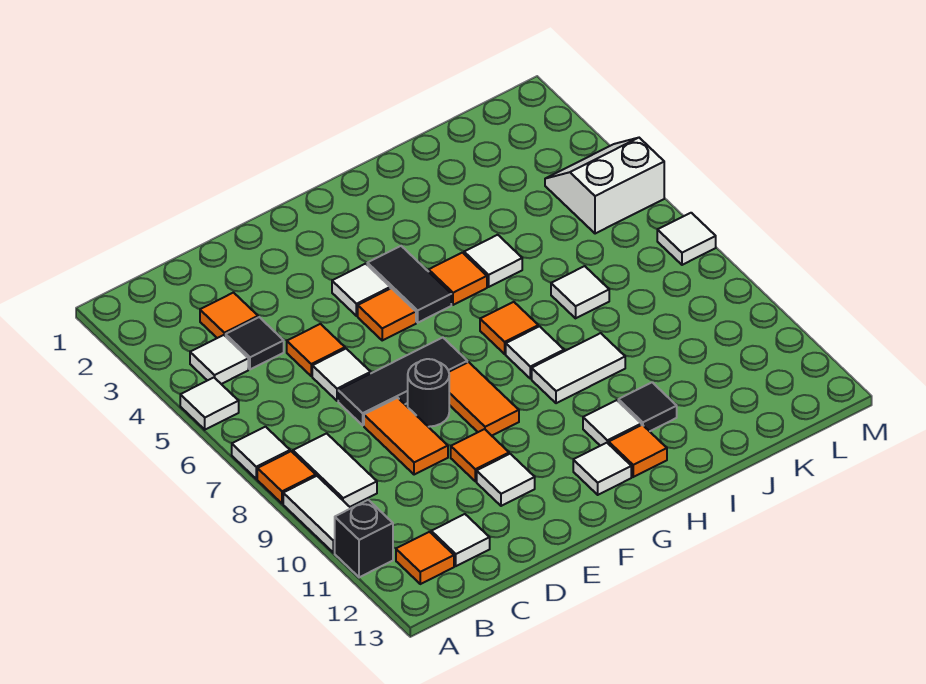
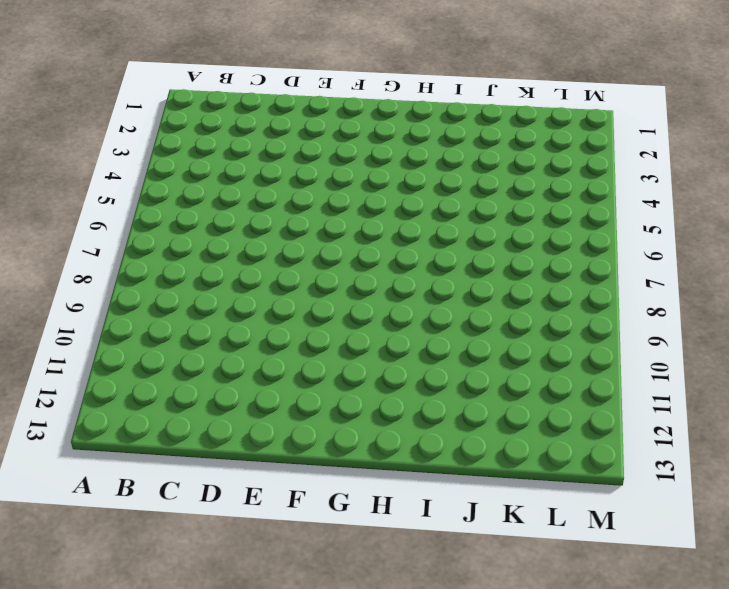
none -> white tile A5 level 1
none -> white tile A7 level 1
none -> orange tile A8 level 1
none -> white tile A9:A10 level 1

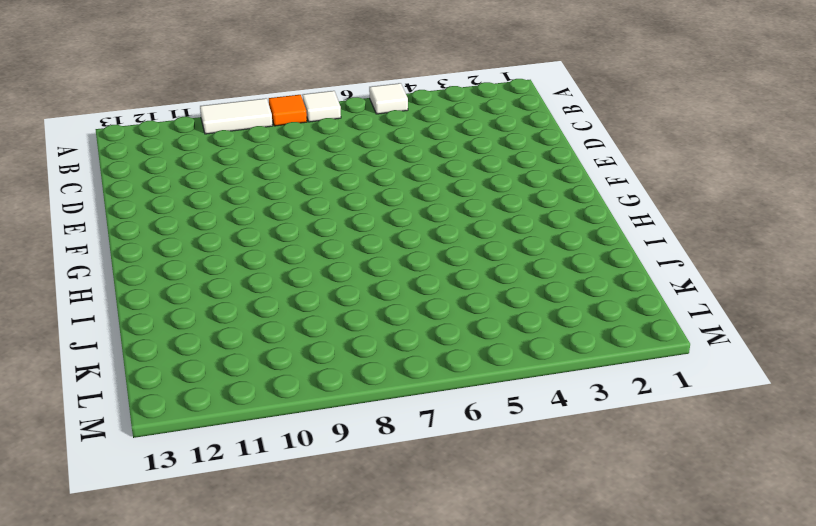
none -> black brick A11 level 1
none -> white tile B4 level 1
none -> white tile B8:B9 level 1
none -> orange tile B12 level 1

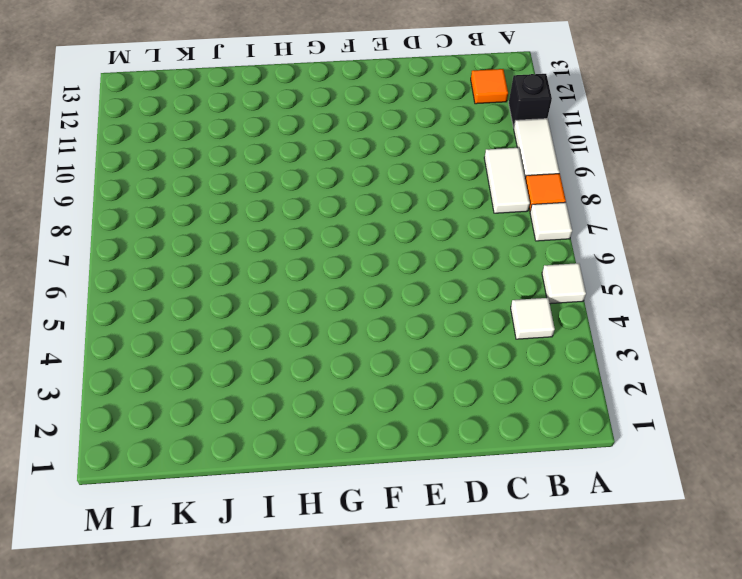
none -> orange tile C3 level 1
none -> black tile C4 level 1
none -> white tile C12 level 1
none -> orange tile D5 level 1

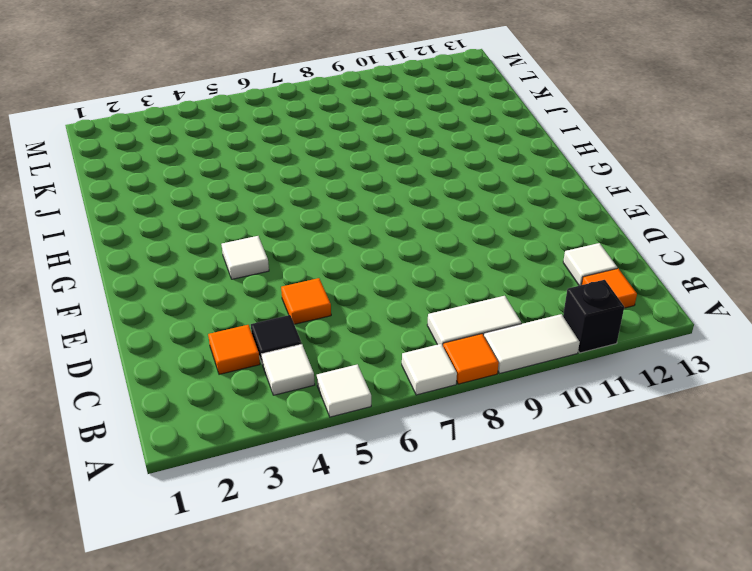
none -> white tile D6 level 1
none -> black tile D7:F7 level 1
none -> orange tile D8:D9 level 1
none -> black round brick E8 level 1

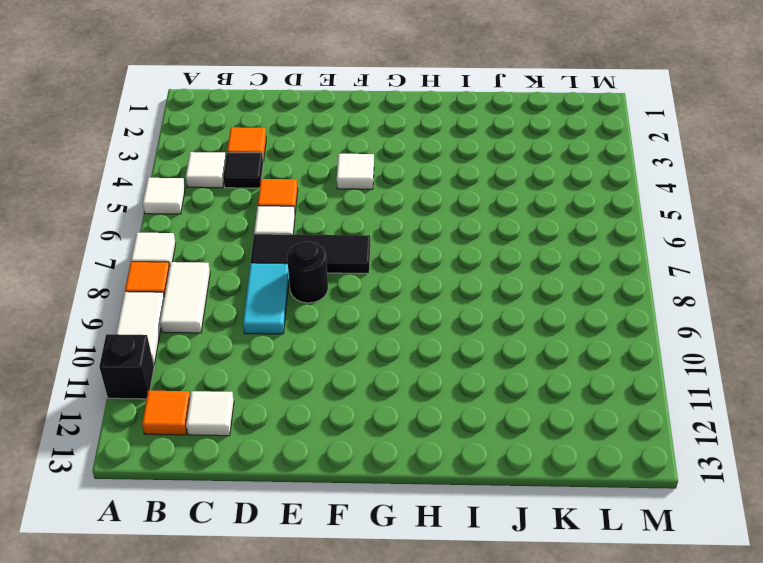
cyan tile D8:D9 level 1 -> orange tile D8:D9 level 1
none -> orange tile E10 level 1
none -> white tile E11 level 1
none -> orange tile F5 level 1
none -> orange tile F8:F9 level 1

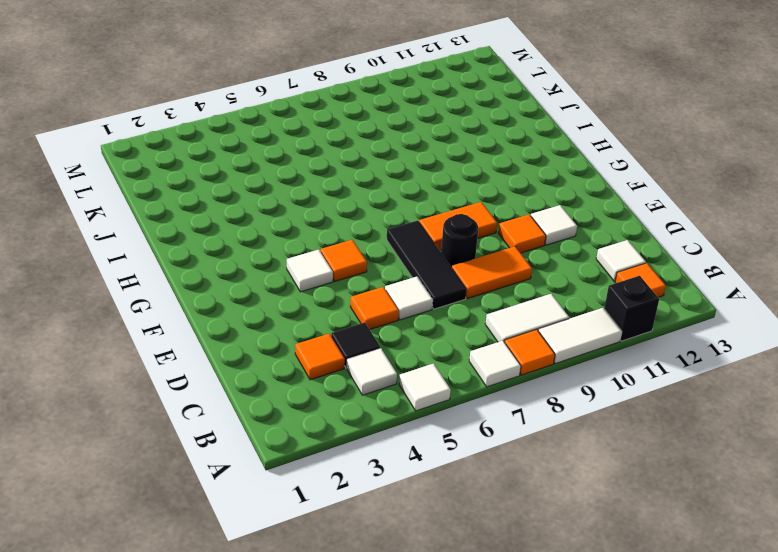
none -> black tile G4:G5 level 1
none -> white tile G12 level 1
none -> orange tile H5 level 1
none -> orange tile H7 level 1

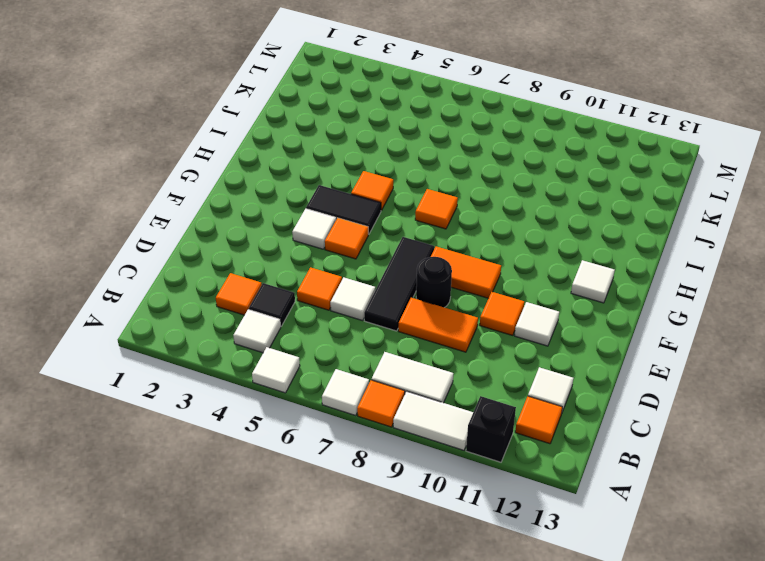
none -> white tile H8 level 1
none -> white tile H9:I9 level 1
none -> white tile H11 level 1
none -> orange tile H12 level 1

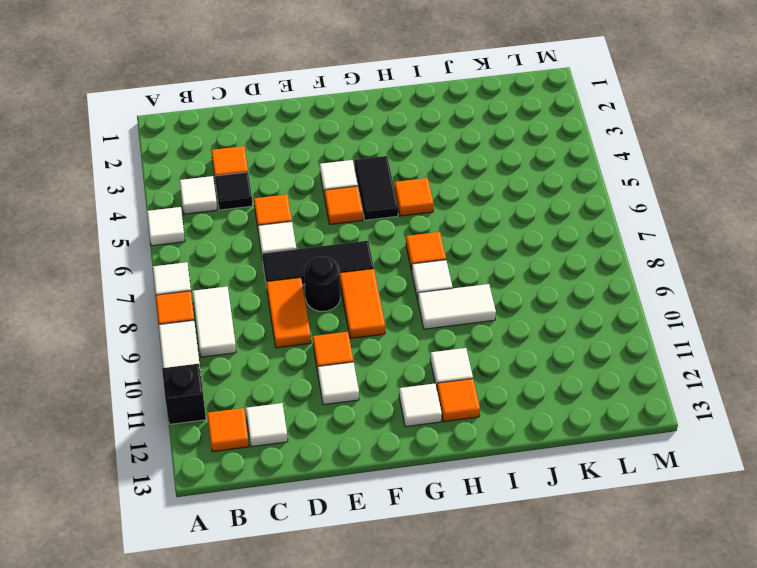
none -> white tile I5 level 1
none -> black tile I11 level 1
none -> white tile J7 level 1
none -> white slope L4:M5 level 1 top 5

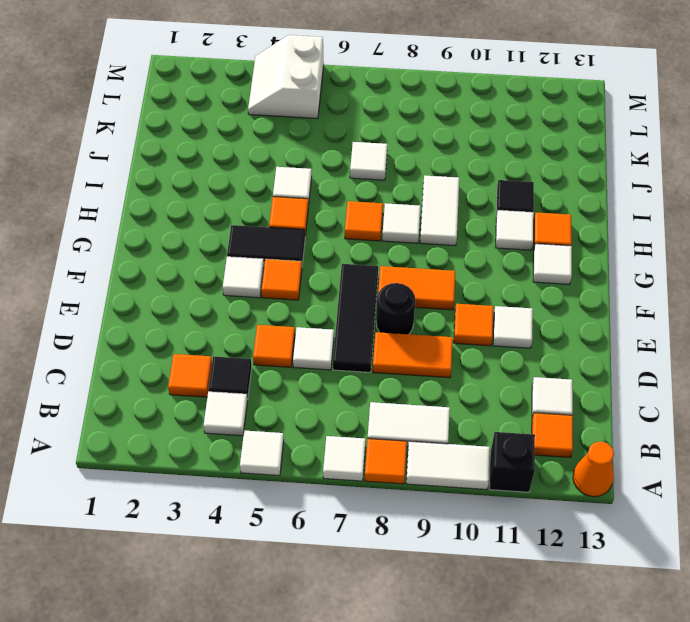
orange cone A13 level 1 -> none
none -> white tile M7 level 1

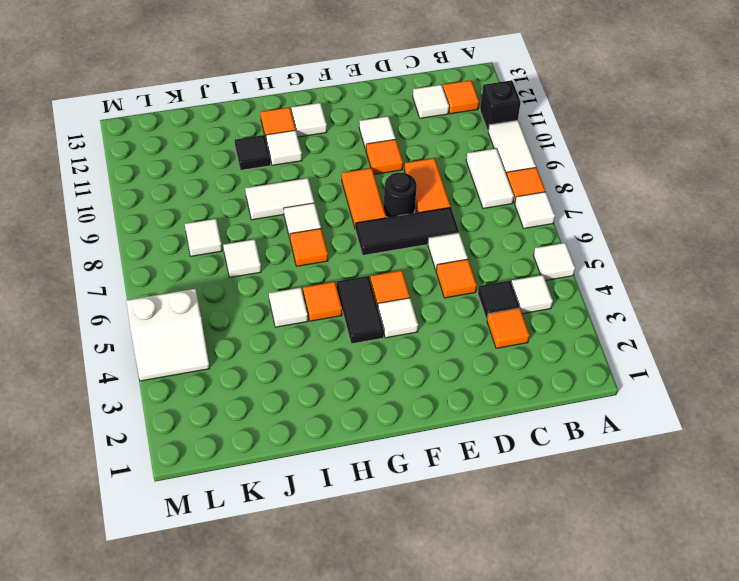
white tile K8 level 1 -> white tile M7 level 1

